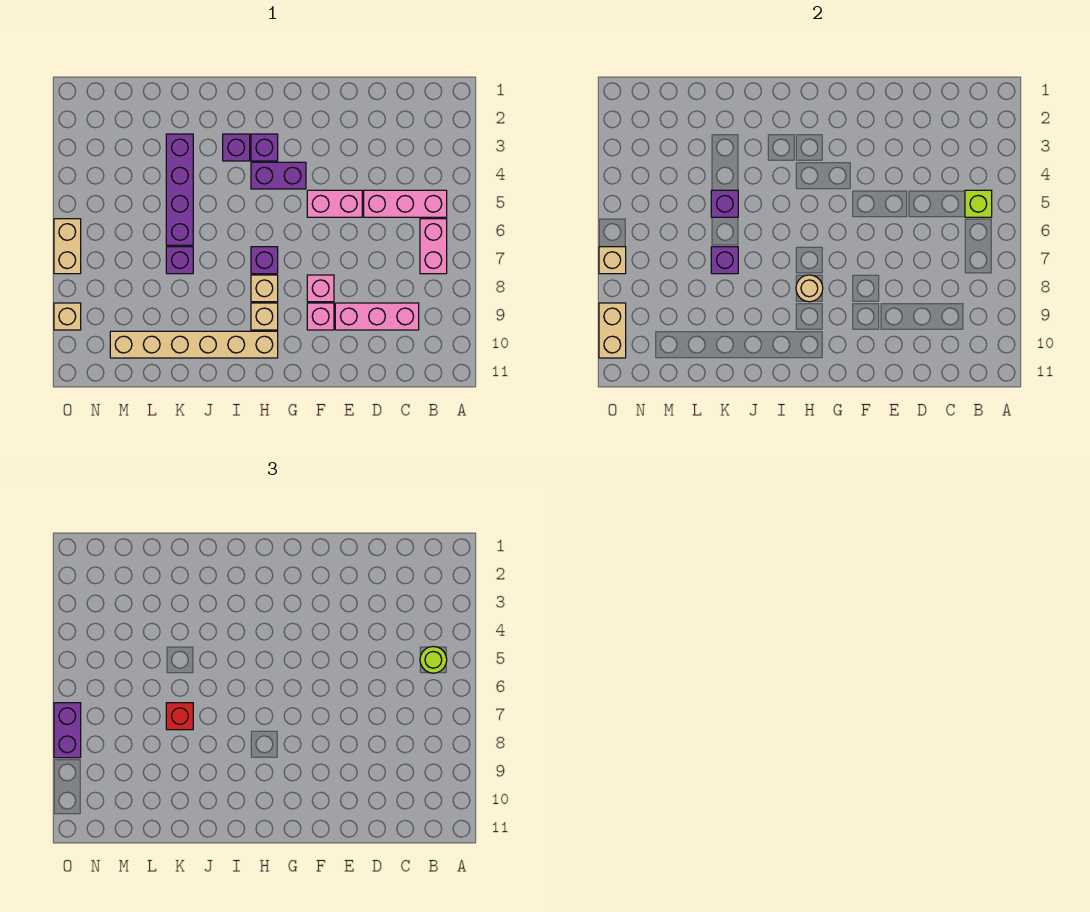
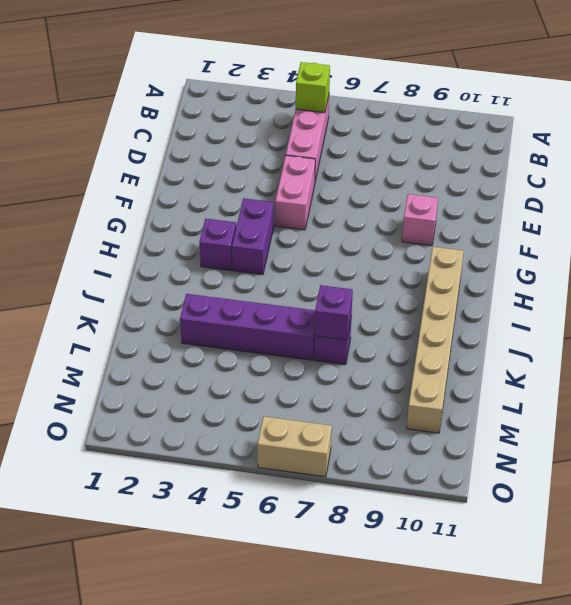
none -> pink brick B6:B7 level 1
none -> pink brick C9:E9 level 1
none -> pink brick F8 level 1

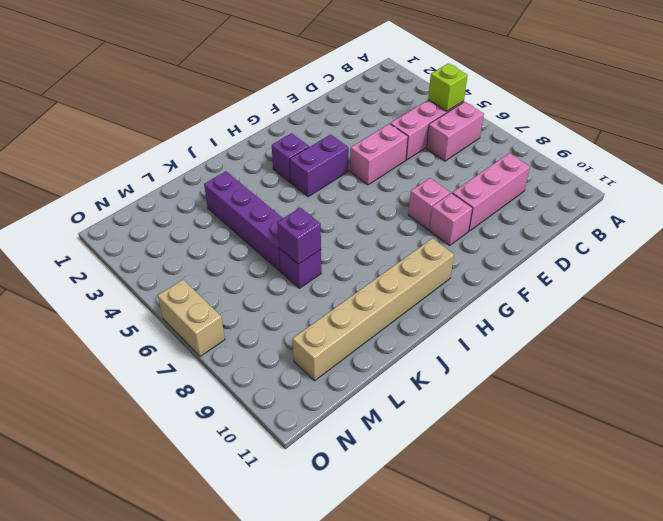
pink brick B6:C6 level 1 -> pink brick B6:B7 level 1
none -> purple brick H7 level 1
none -> tan brick H8 level 1
none -> tan brick H9 level 1

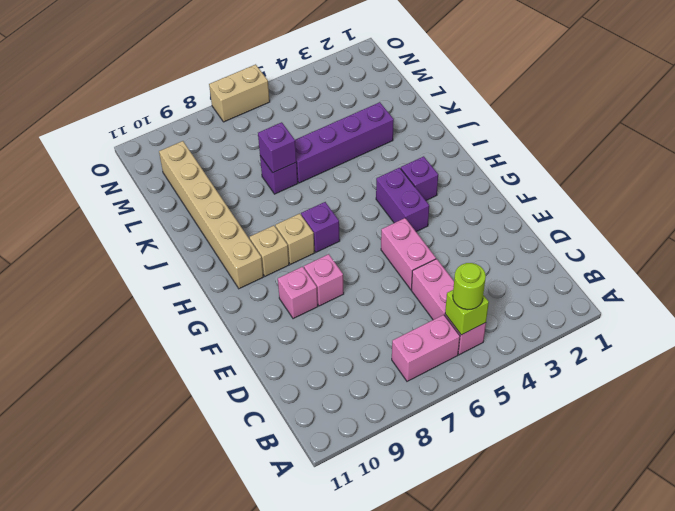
none -> pink brick C9:E9 level 1
none -> purple brick I3 level 1
none -> tan brick O9 level 1

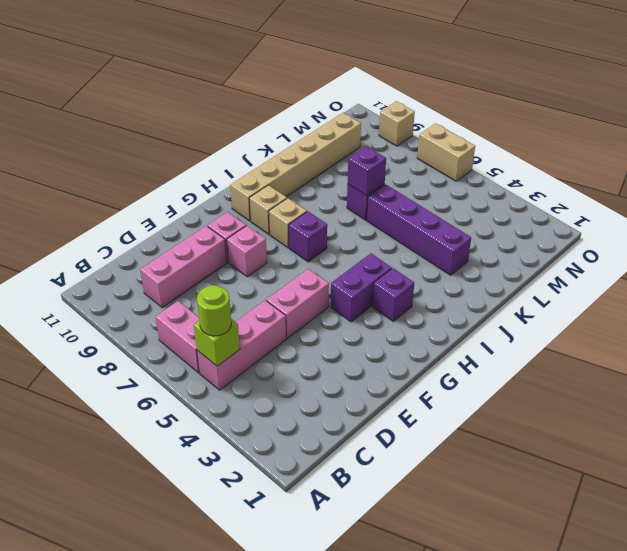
none -> purple brick I3 level 1
none -> tan round brick H8 level 2
none -> purple brick K5 level 2

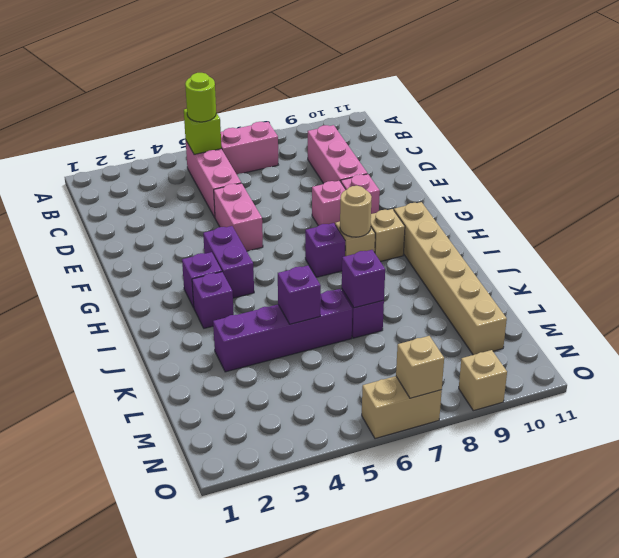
none -> tan brick O9:O10 level 2
none -> red brick K7 level 3
none -> purple brick O7:O8 level 3

